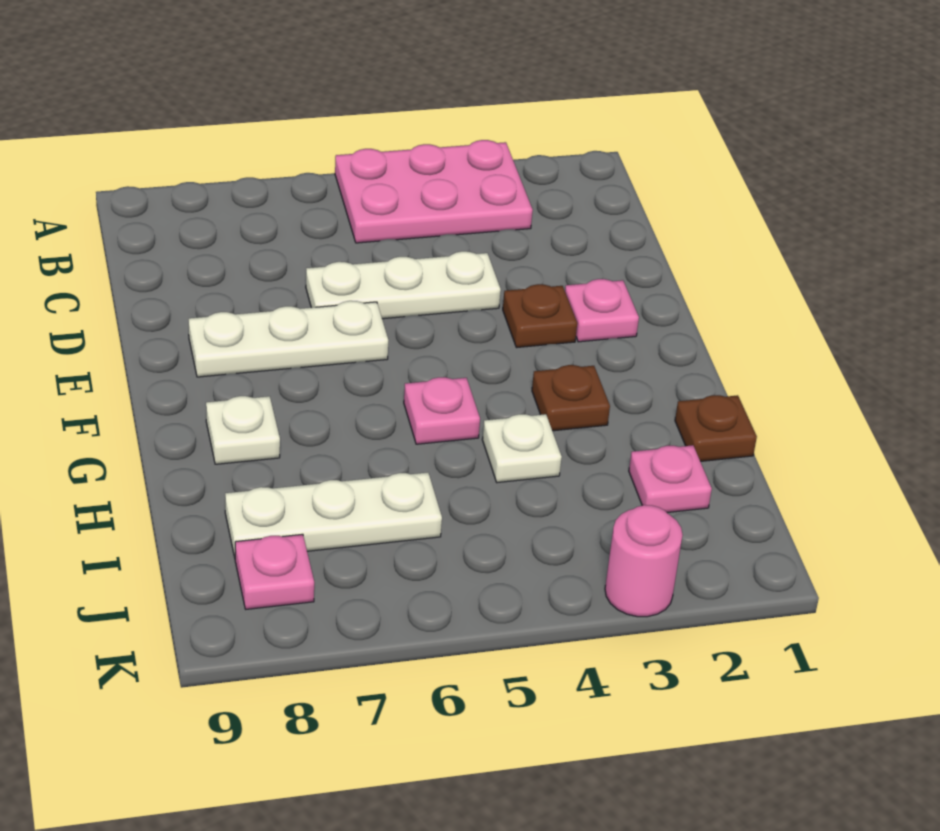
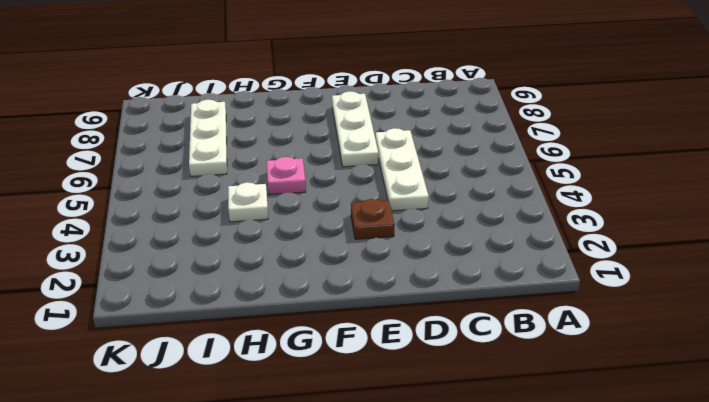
none -> pink plate A3:B5 level 1
none -> pink plate E2 level 1
none -> brown plate G3 level 1

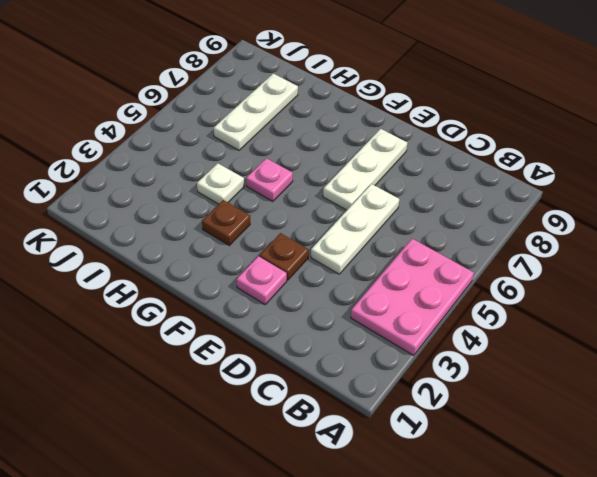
none -> white plate G8 level 1
none -> brown plate H1 level 1
none -> pink plate I2 level 1

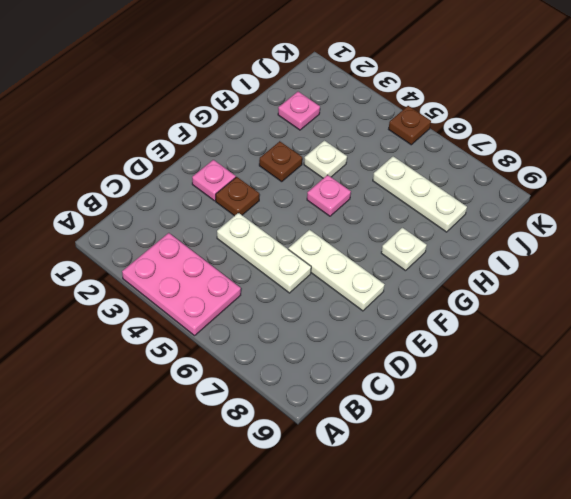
brown plate K5 level 1 -> brown plate H1 level 1
none -> pink plate J8 level 1
none -> pink round brick K3 level 1

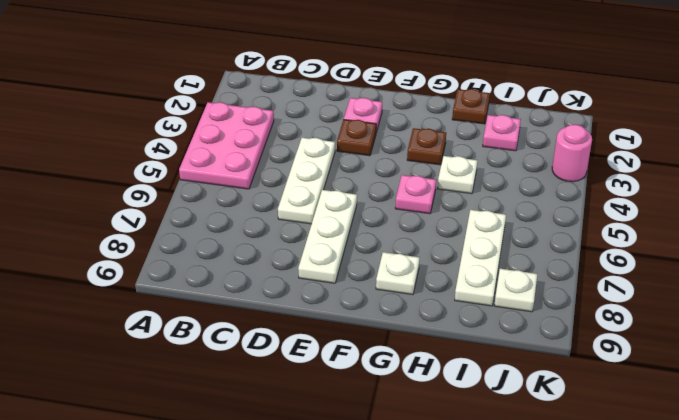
white plate J8 level 1 -> pink plate J8 level 1

